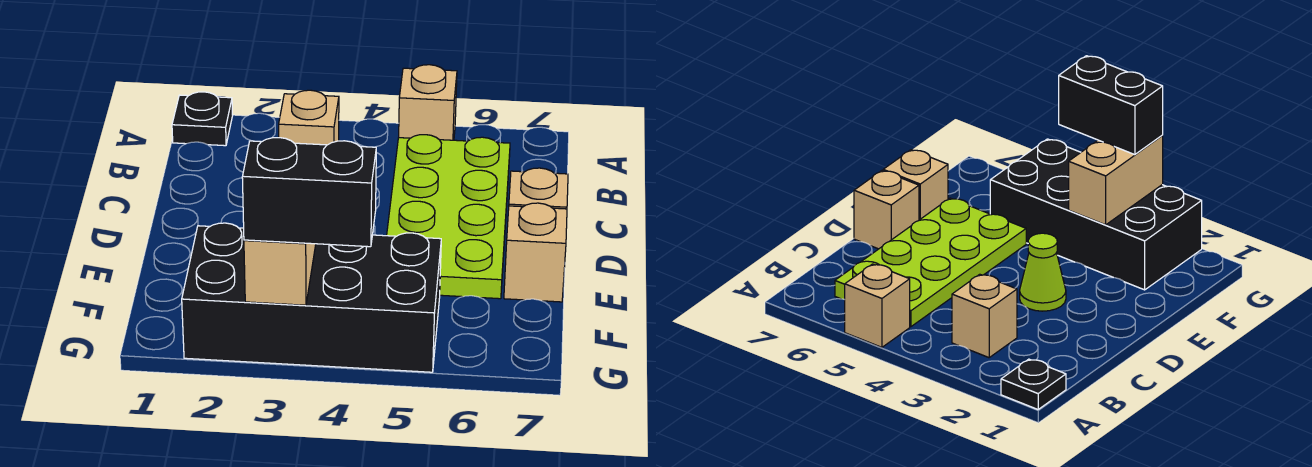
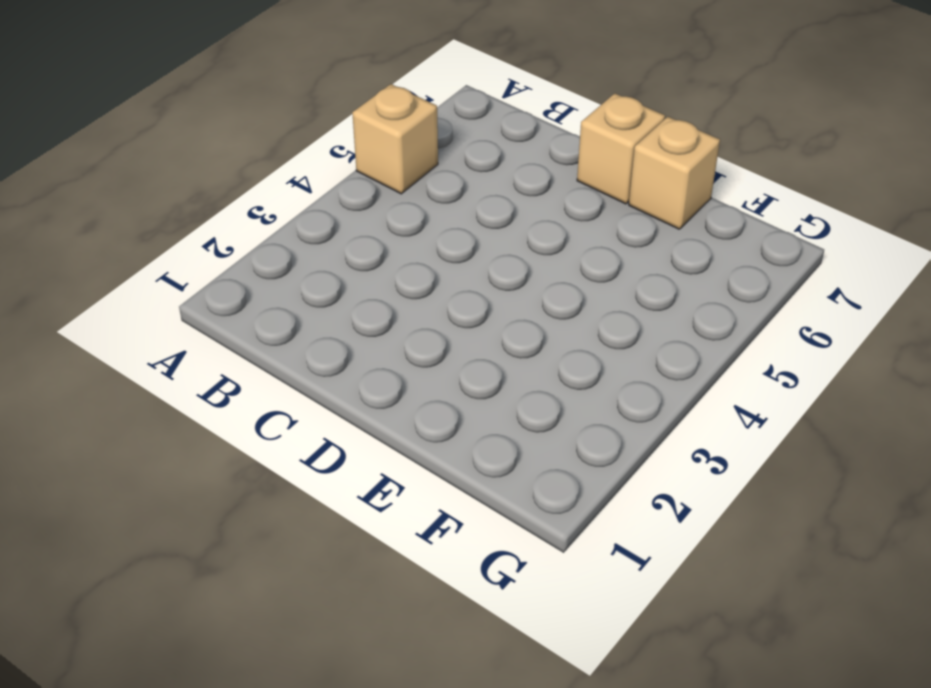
none -> black plate A1 level 1
none -> tan brick B3 level 1

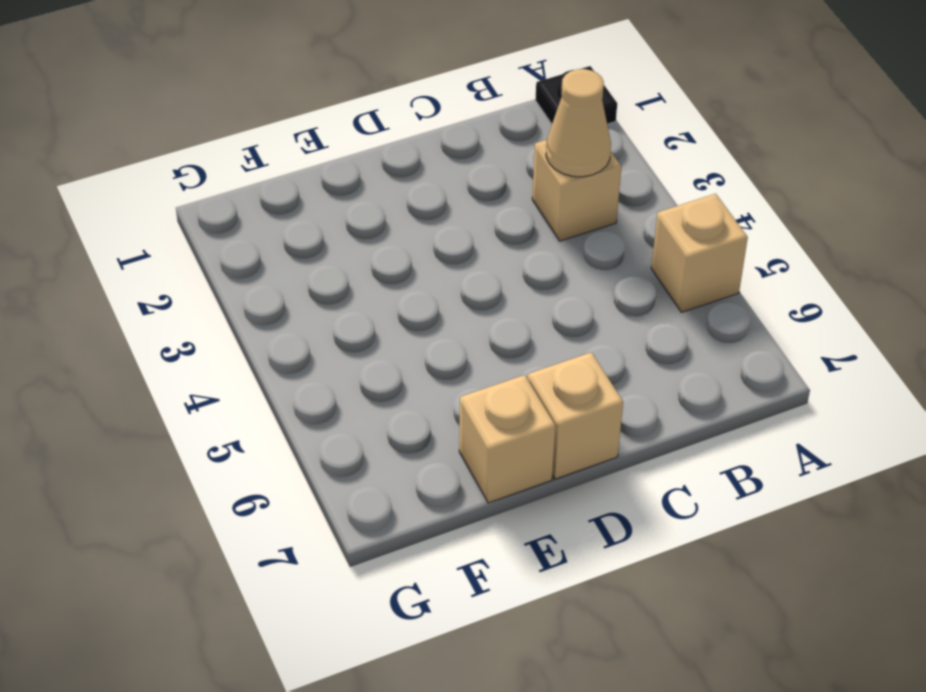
tan cone B3 level 2 -> none
none -> lime plate B5:E6 level 1
none -> lime cone D3 level 1

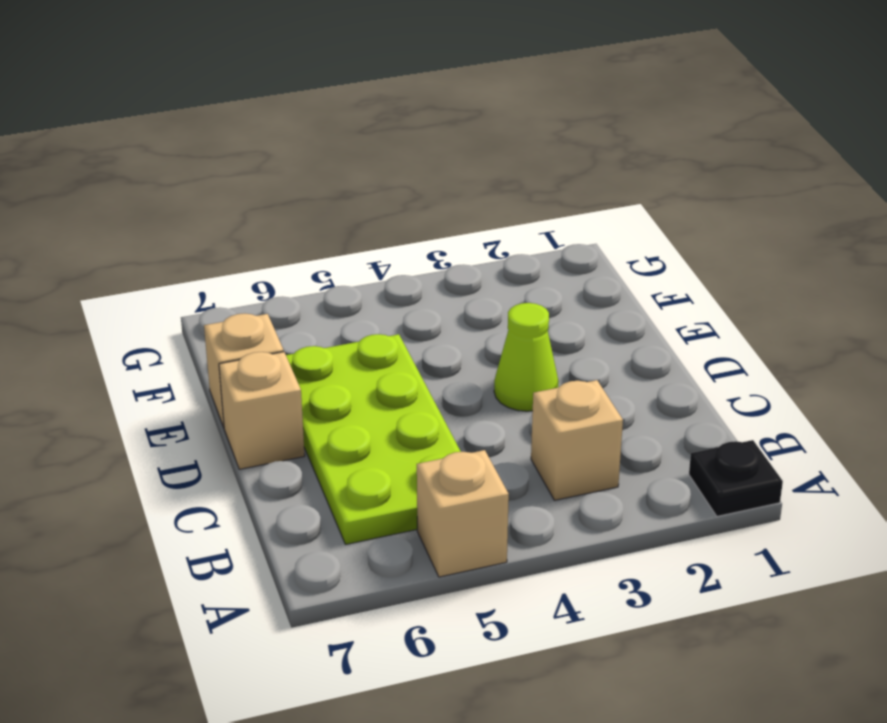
none -> black brick F2:G5 level 1
none -> tan brick F3:G3 level 2

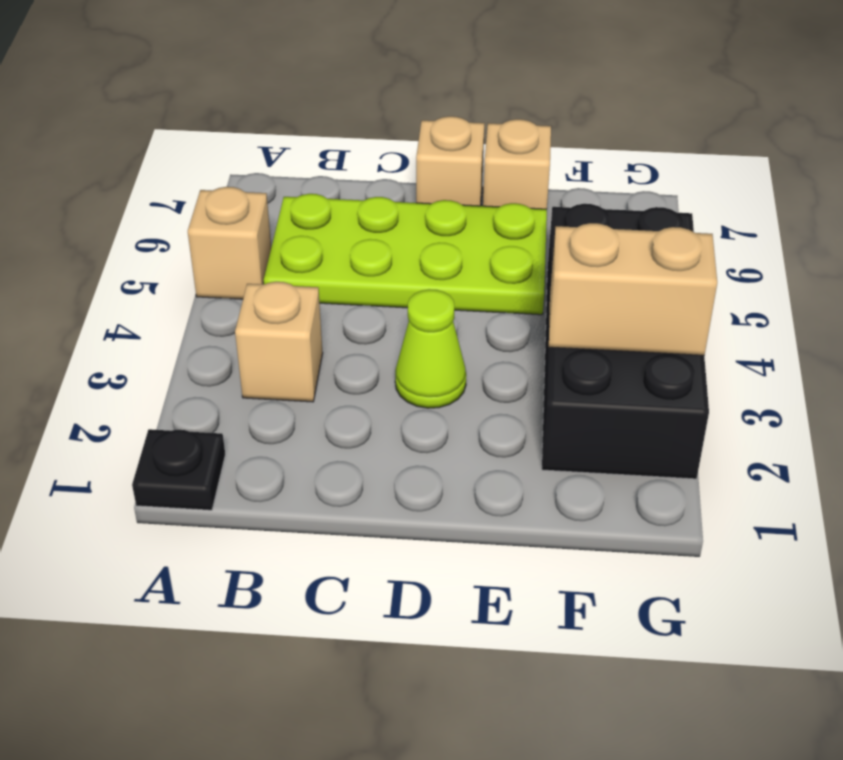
none -> black brick G3:G4 level 3

